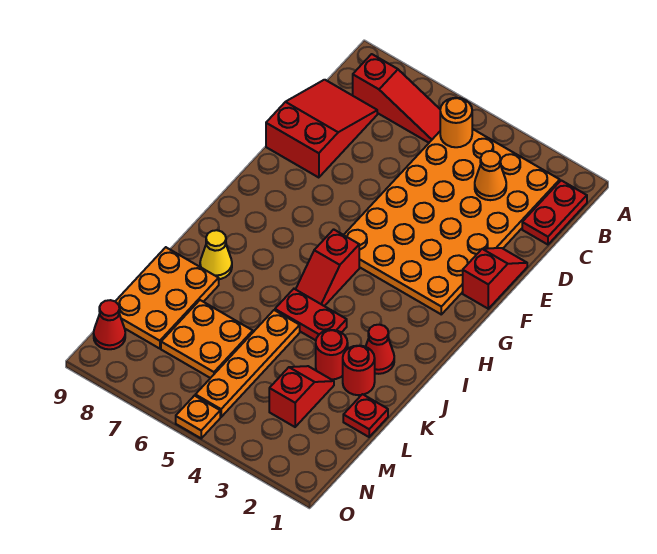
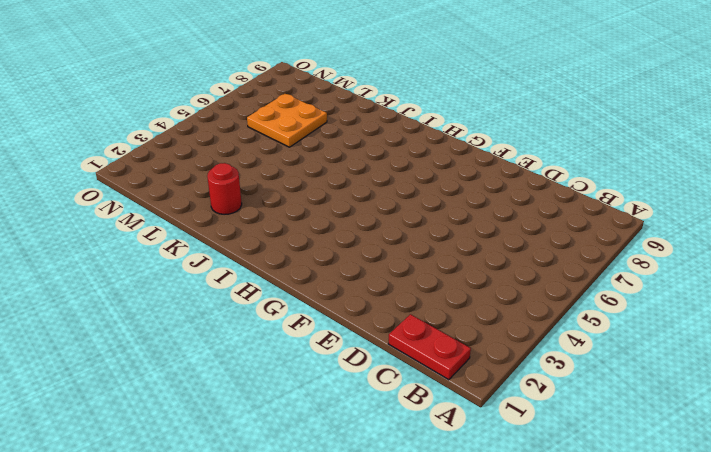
none -> orange plate B2:G5 level 1
none -> red slope B6:B8 level 1 top 8
none -> red slope C8:E9 level 1 top E

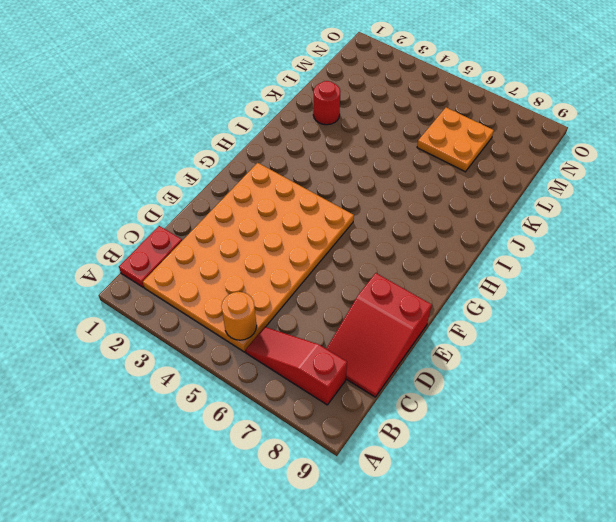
none -> red slope E1:F1 level 1 top F
none -> red slope H5:I5 level 1 top H
none -> red cone J2 level 1

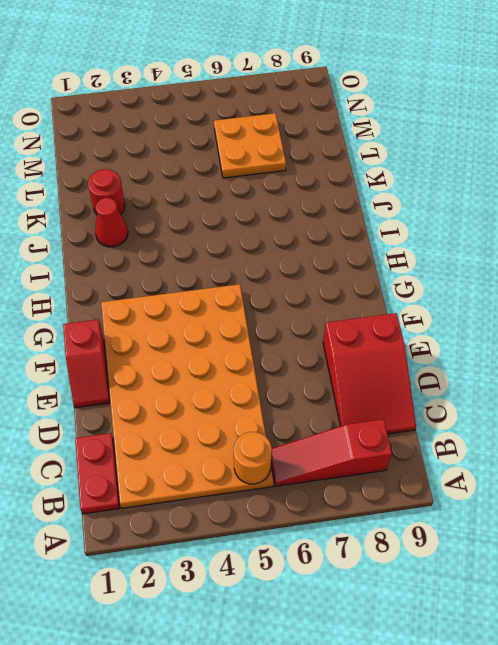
none -> red slope H5:I5 level 1 top H
none -> red plate J4:J5 level 1
none -> yellow cone J8 level 1

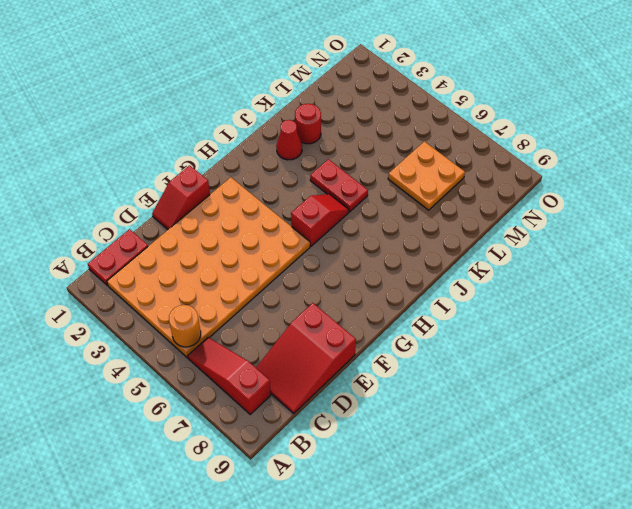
none -> yellow cone J8 level 1
none -> red round brick K3 level 1
none -> orange plate K5:N5 level 1

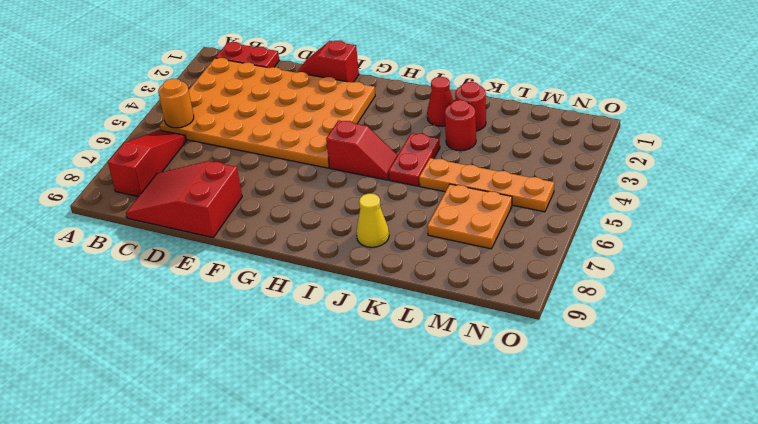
none -> orange plate K8:M9 level 1
none -> red plate L1 level 1
none -> red slope L3:M3 level 1 top M

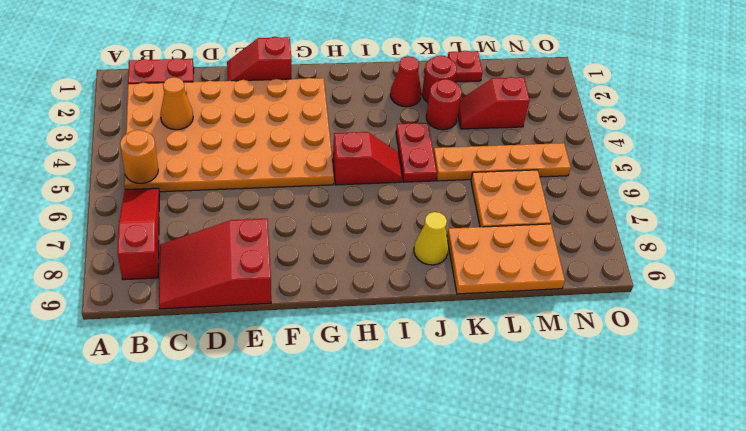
none -> red cone N9 level 1
none -> orange plate O5 level 1

